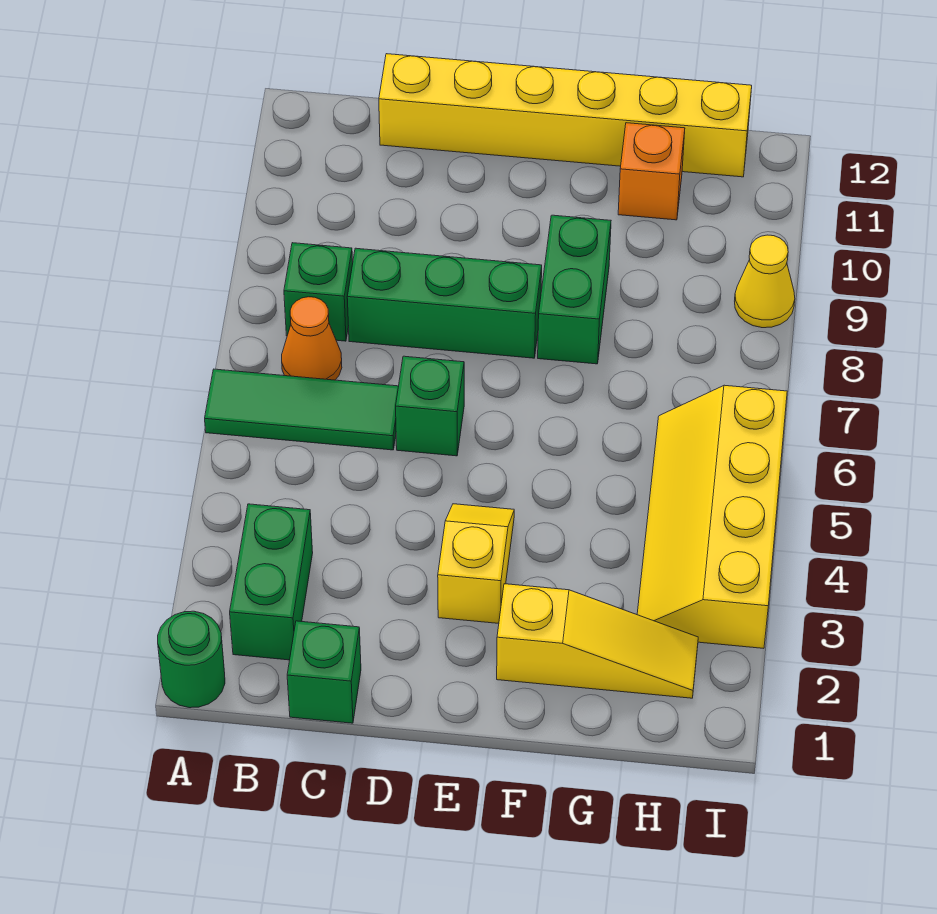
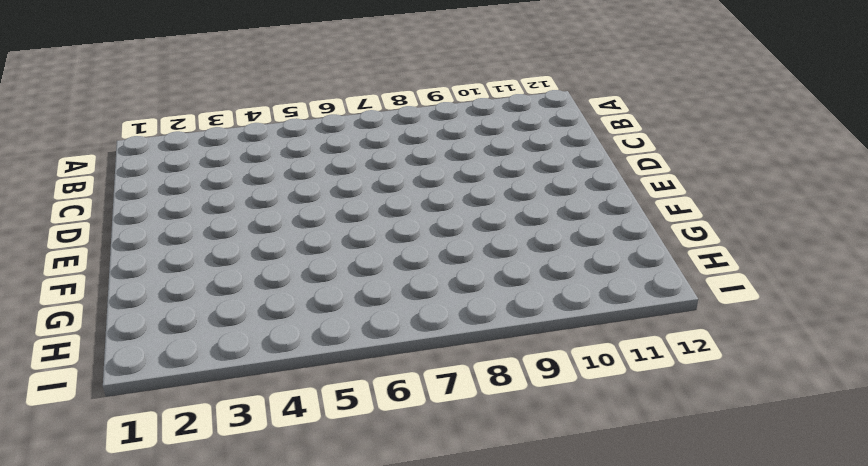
none -> green round brick A1 level 1
none -> green tile A6:C6 level 1
none -> green brick B2:B3 level 1

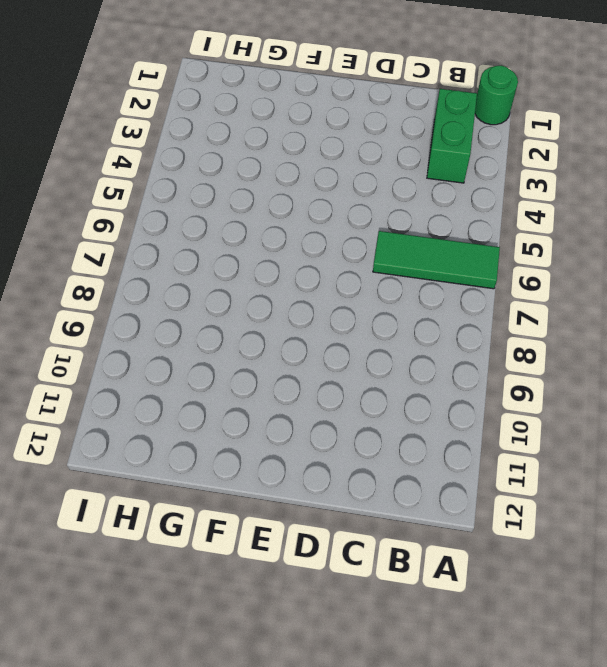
none -> orange cone B7 level 1
none -> green brick B8 level 1
none -> green brick C1 level 1

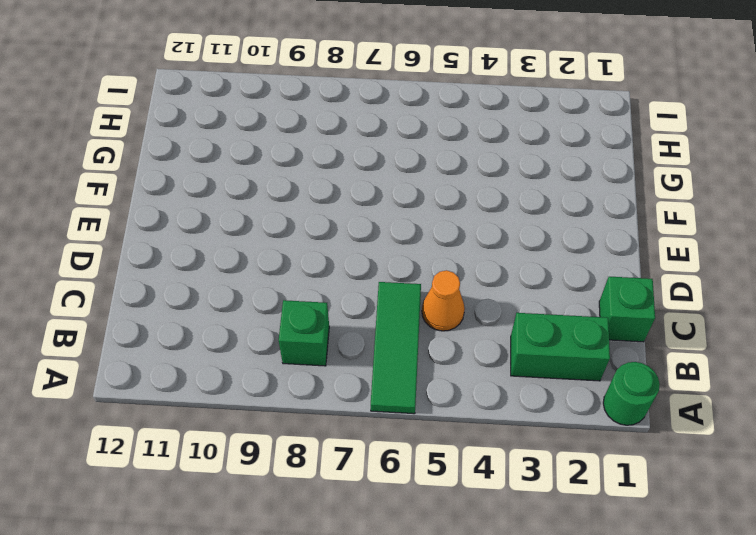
orange cone C5 level 1 -> orange cone B7 level 1
none -> green brick C8:E8 level 1
none -> yellow brick C12:H12 level 1
none -> green brick D6 level 1

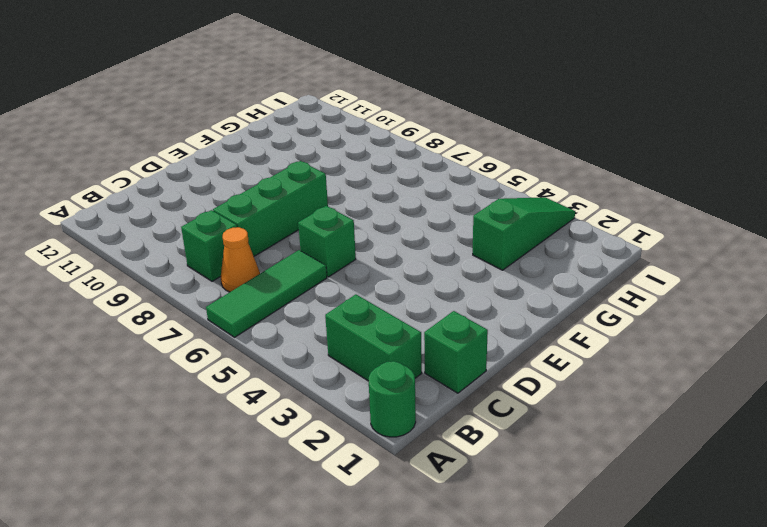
green slope G3:I3 level 1 top G -> yellow slope H3:I6 level 1 top I
none -> yellow brick C12:H12 level 1
none -> yellow slope E3:E4 level 1 top 3
none -> yellow slope F2:H2 level 1 top F

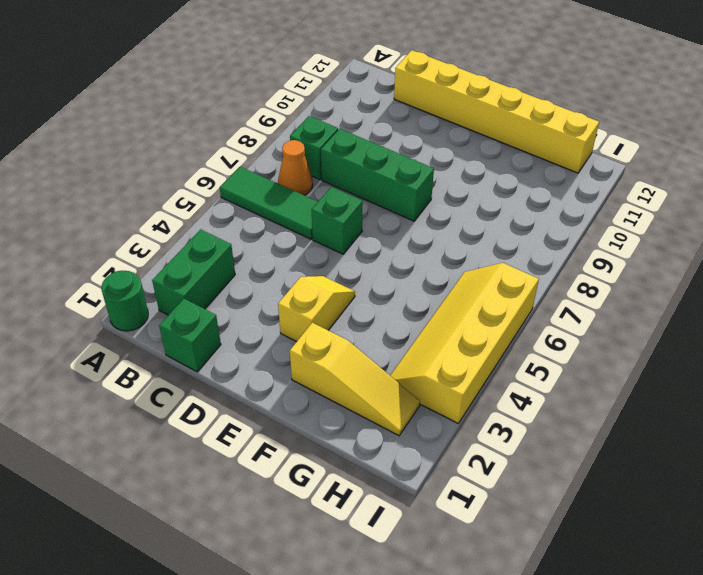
none -> green brick F8:F9 level 1
none -> orange brick G11 level 1
none -> yellow cone I9 level 1

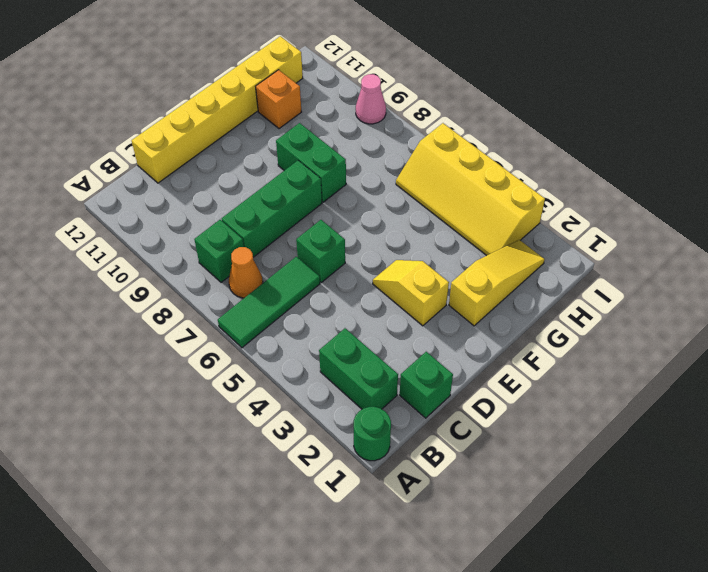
pink cone I9 level 1 -> yellow cone I9 level 1

